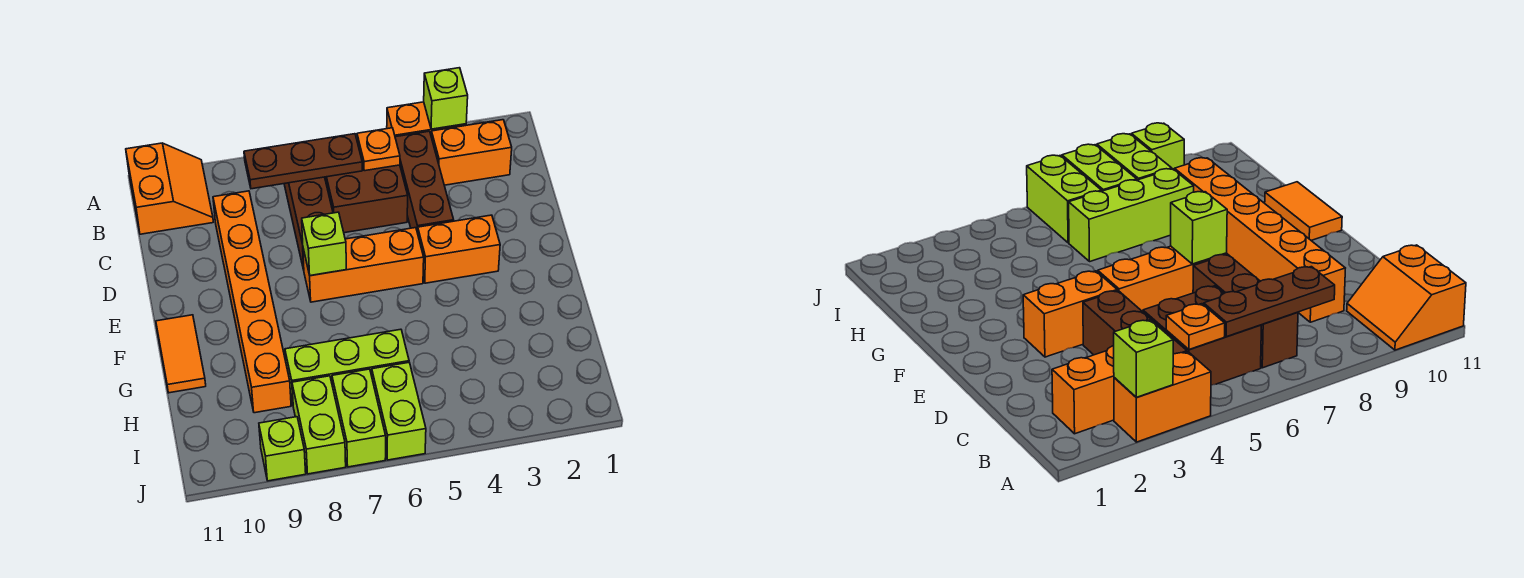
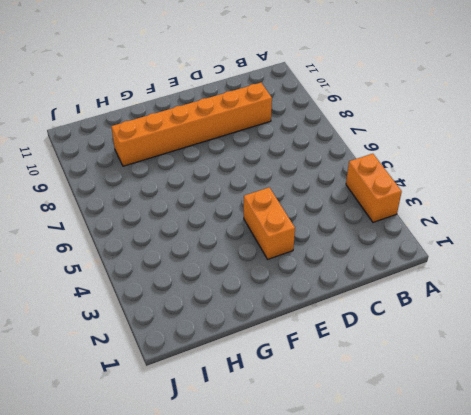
none -> orange slope A10:B11 level 1 top 11
none -> orange brick B2:B3 level 1
none -> brown brick B4:D4 level 1

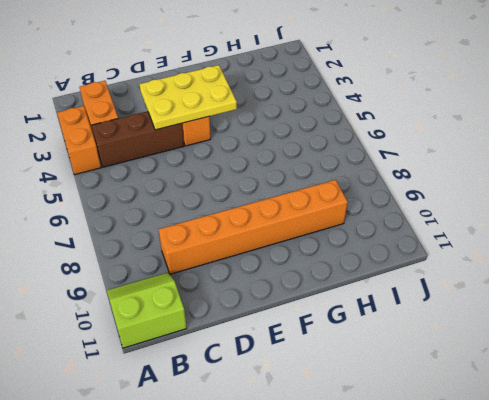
lime slope A10:B11 level 1 top 11 -> orange slope A10:B11 level 1 top 11
yellow plate D3:F4 level 2 -> none
none -> brown brick B5:C6 level 1
none -> brown brick B7:D7 level 1
none -> orange brick E5:E7 level 1

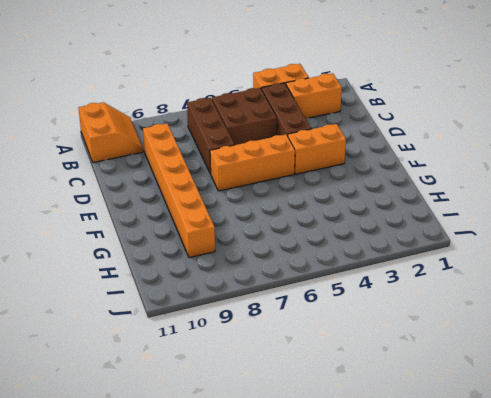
none -> orange tile F11:G11 level 1
none -> lime brick H6:H8 level 1
none -> lime brick I6:J6 level 1

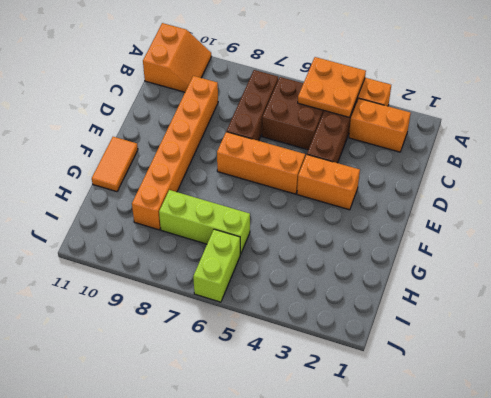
orange plate A4:B5 level 2 -> orange plate B5 level 2
none -> lime brick I7:J7 level 1
none -> lime brick I8:J8 level 1
none -> lime brick J9 level 1

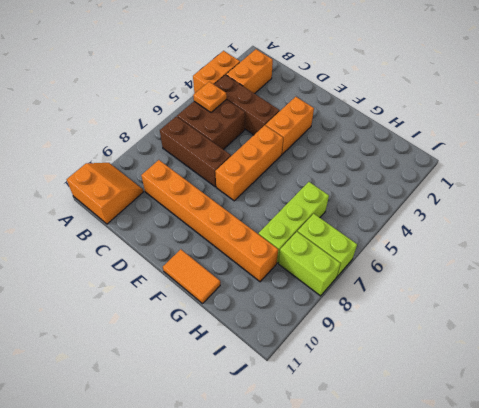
none -> lime brick I6:J6 level 1
none -> lime brick J9 level 1
none -> lime brick A3 level 2

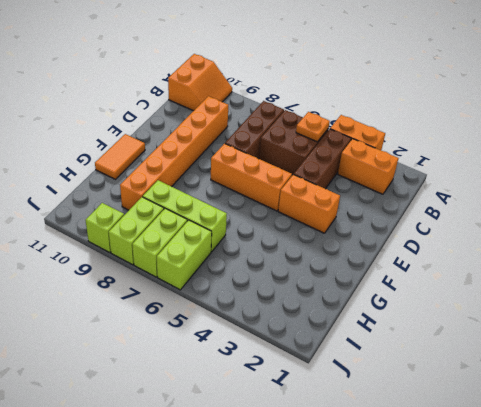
none -> lime brick A3 level 2
none -> brown plate B6:B8 level 2
none -> lime brick E7 level 2

